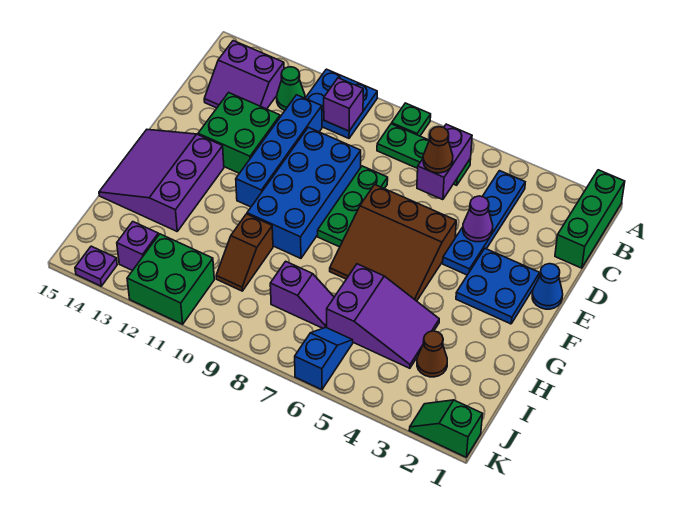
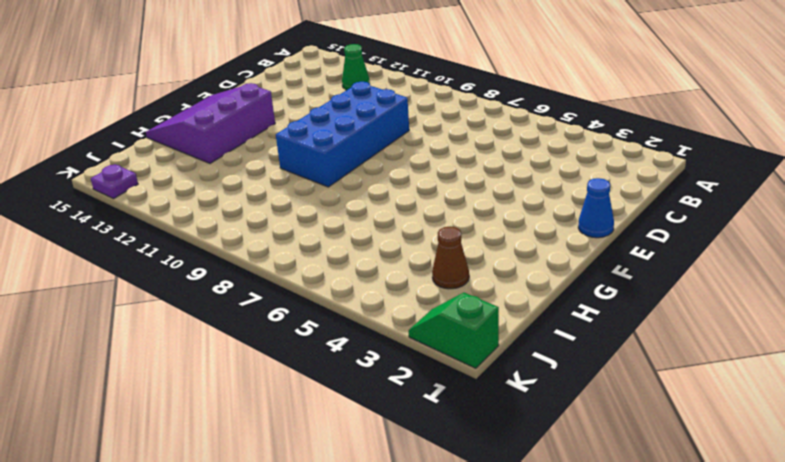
none -> green brick A1:C1 level 1
none -> green plate A8 level 1
none -> blue plate A10:B11 level 1

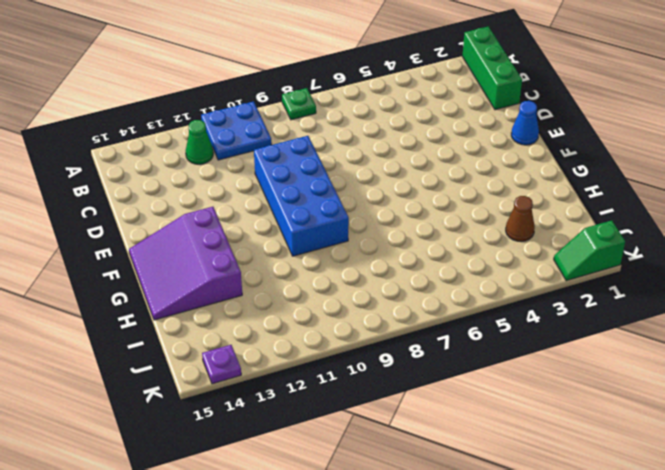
none -> blue plate B4:E4 level 1
none -> green plate B6:B8 level 1
none -> purple slope B13:C14 level 1 top B

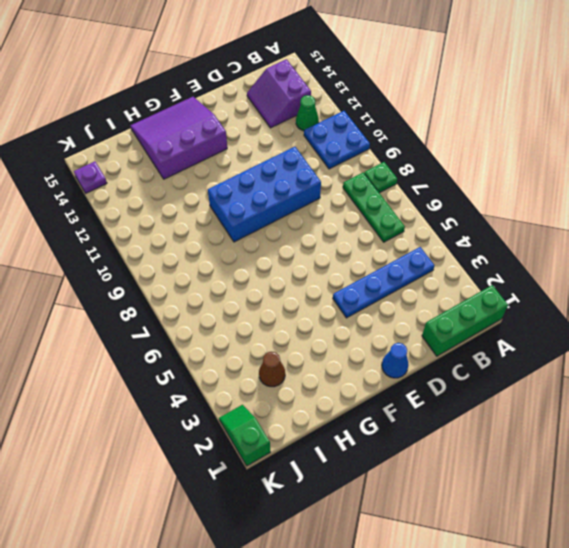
none -> blue brick C11:F11 level 1
none -> green plate D8:F8 level 1
none -> green brick D12:E13 level 1

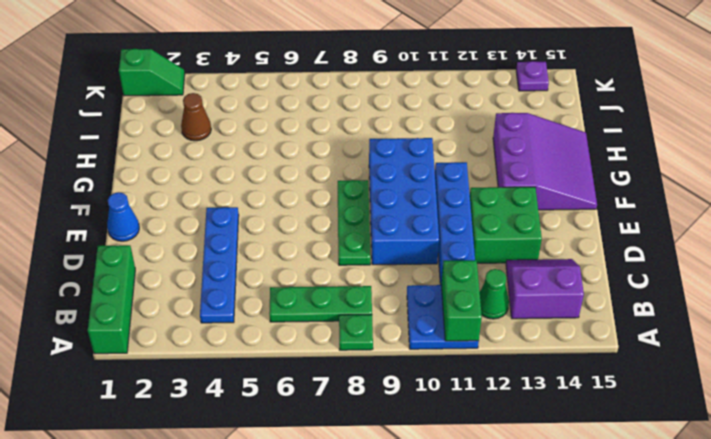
green brick A11:B11 level 2 -> none
none -> blue plate E2:F3 level 1
none -> brown slope E5:G7 level 1 top E
none -> purple slope H4:I6 level 1 top 6

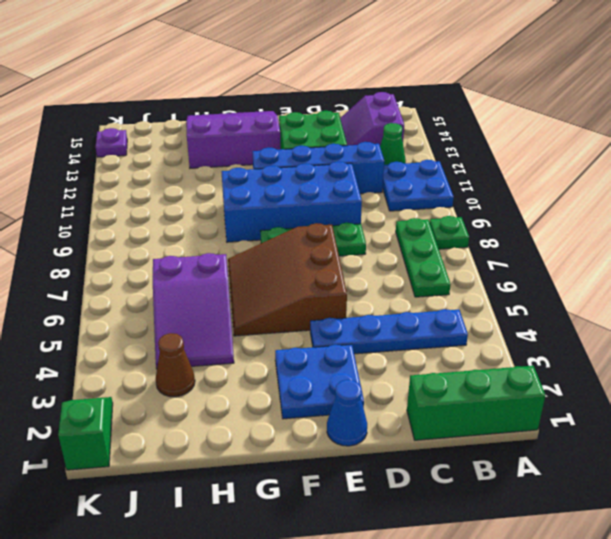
none -> brown slope H10:I10 level 1 top H
none -> purple slope I7:I8 level 1 top 8
none -> blue slope J6:K6 level 1 top K

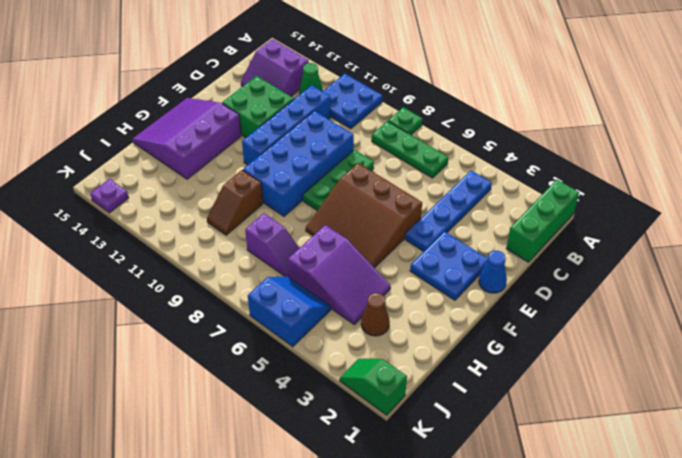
blue slope J5:K6 level 1 top K -> blue slope J6:K6 level 1 top K
none -> green brick J11:K12 level 1
none -> purple brick J13 level 1
none -> purple brick B6:C6 level 2

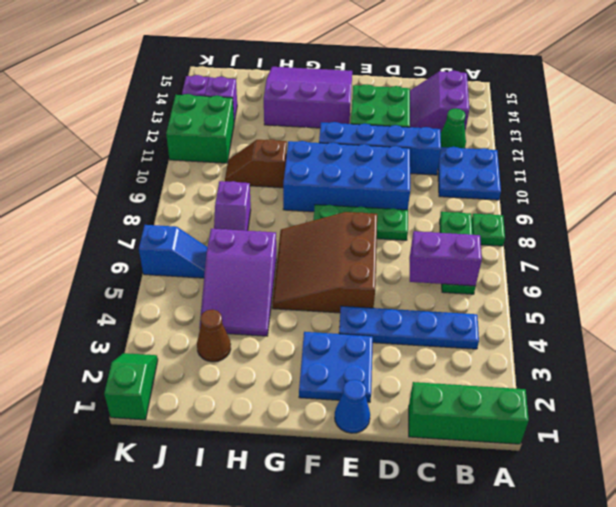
none -> purple brick B10 level 2
none -> purple cone D4 level 2
none -> brown cone C6 level 3

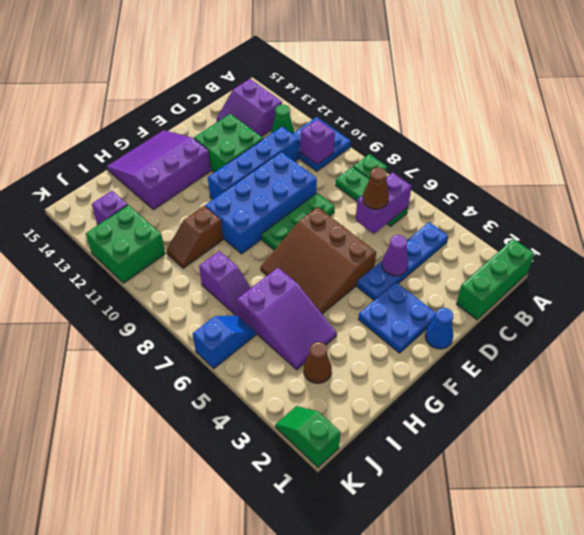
none -> purple plate K14 level 1

